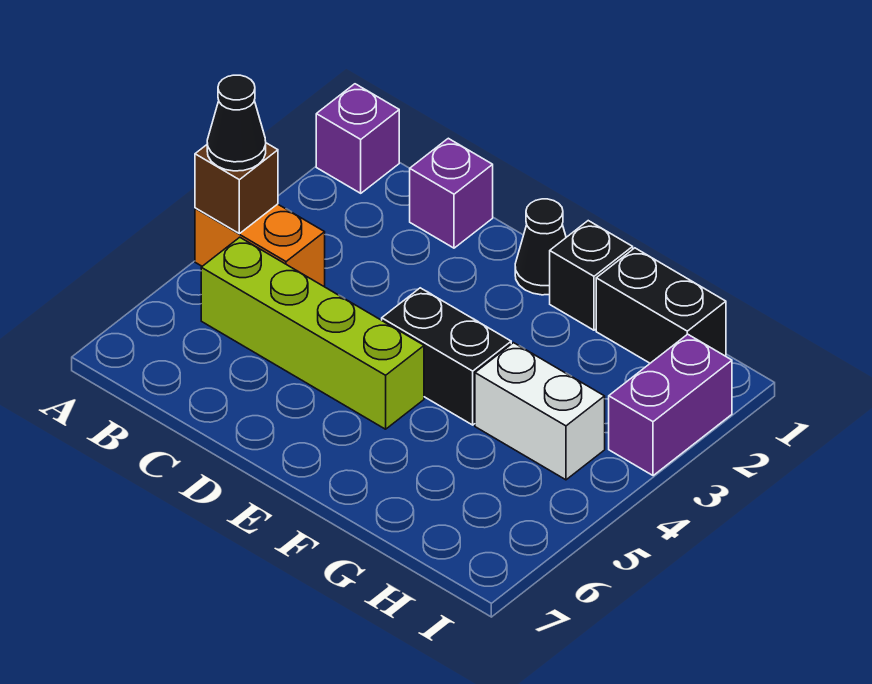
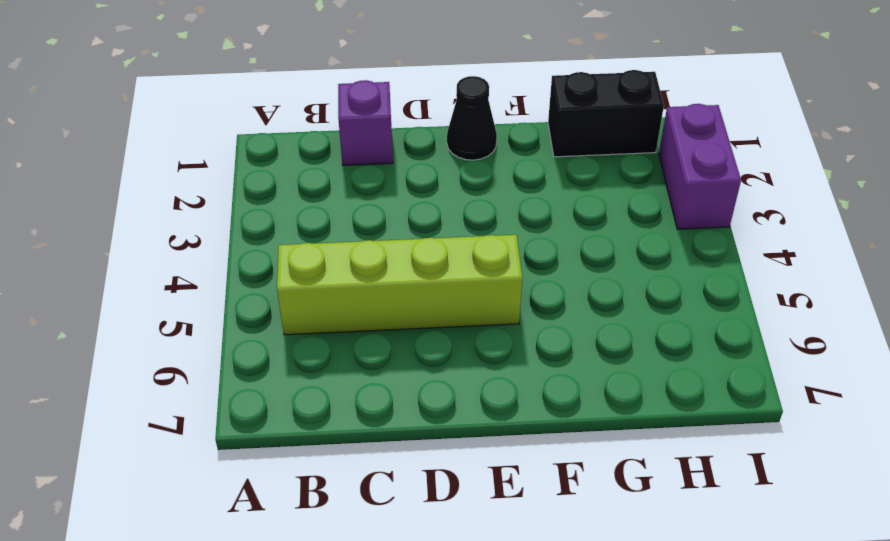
none -> purple brick A1 level 1
none -> orange brick A4:B4 level 1
none -> black brick E4:F4 level 1

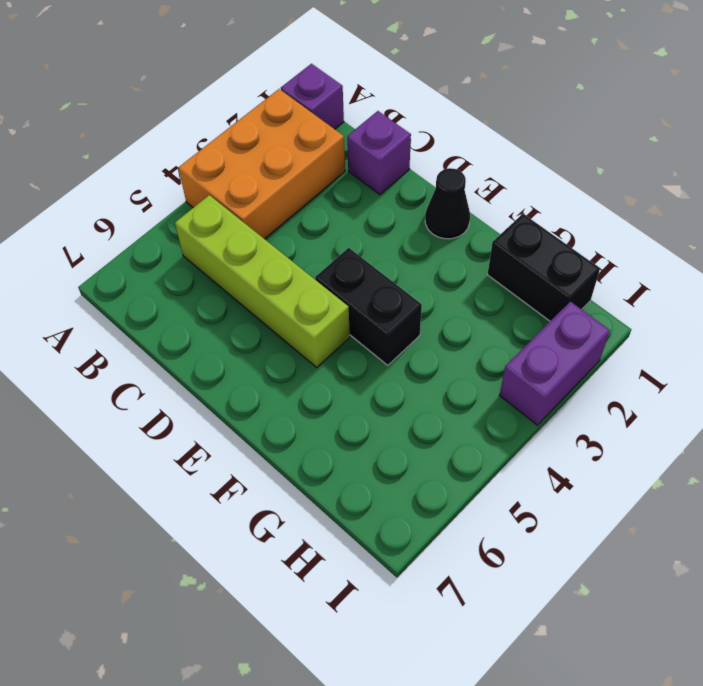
orange brick A2:B4 level 1 -> orange brick A4:B4 level 1
none -> black brick F1 level 1
none -> white brick G4:H4 level 1
none -> brown brick A4 level 2

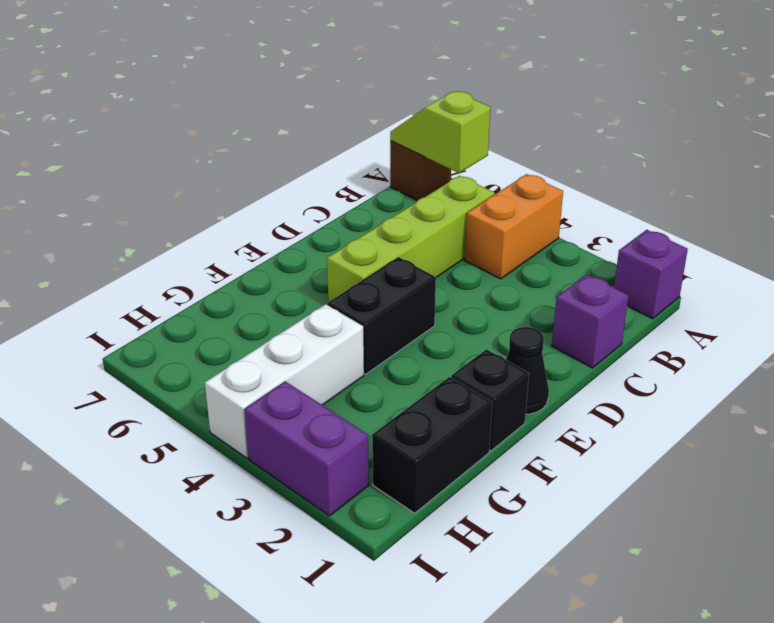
lime slope A6:A7 level 2 top 6 -> none
brown brick A7 level 1 -> brown brick A4 level 2
white brick G4:I4 level 1 -> white brick G4:H4 level 1
none -> black cone A4 level 3

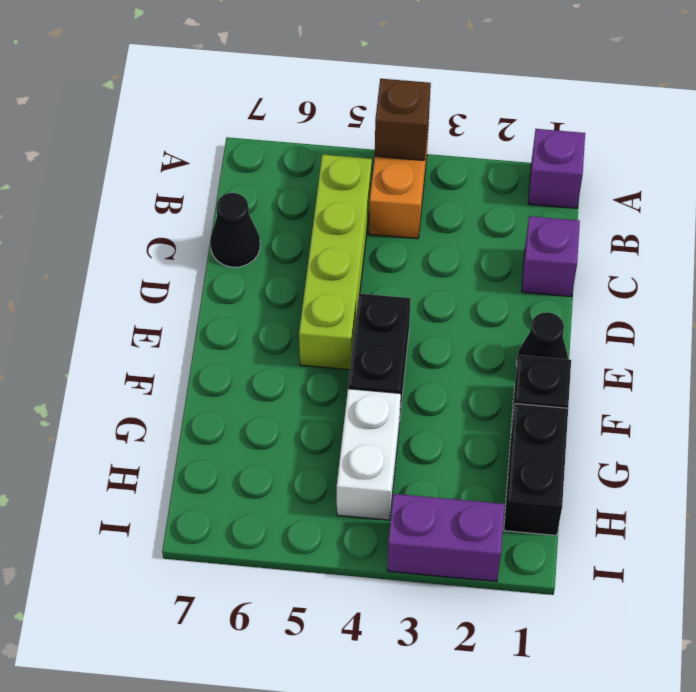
black cone C7 level 1 -> black cone A4 level 3

